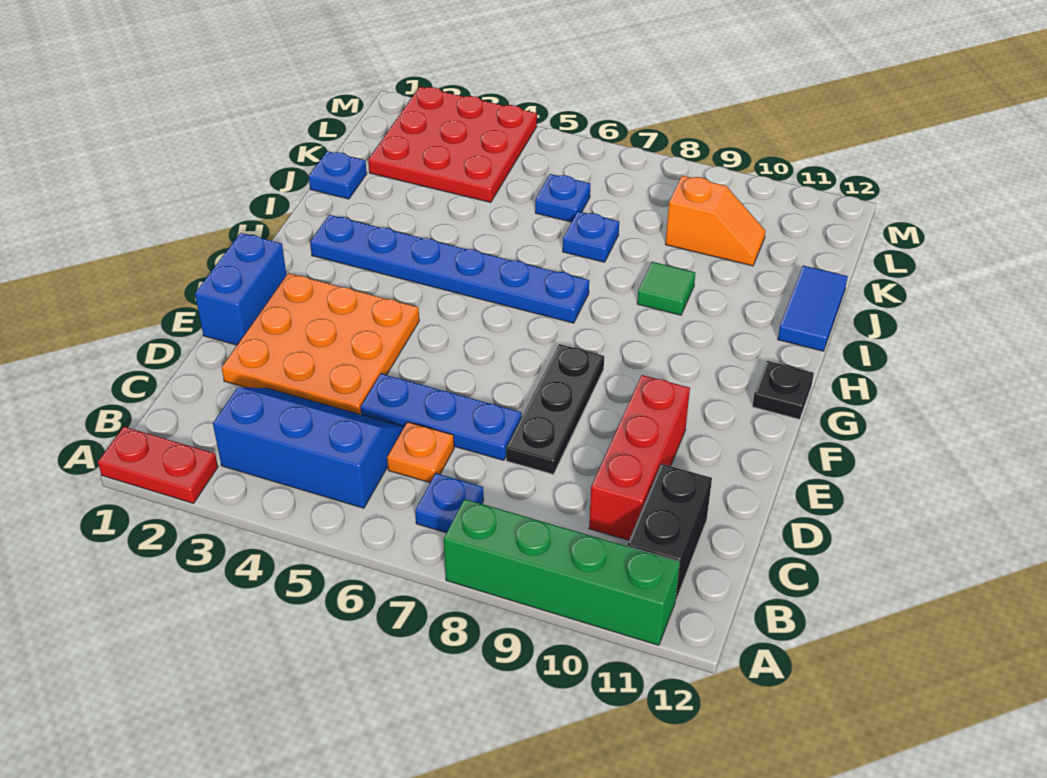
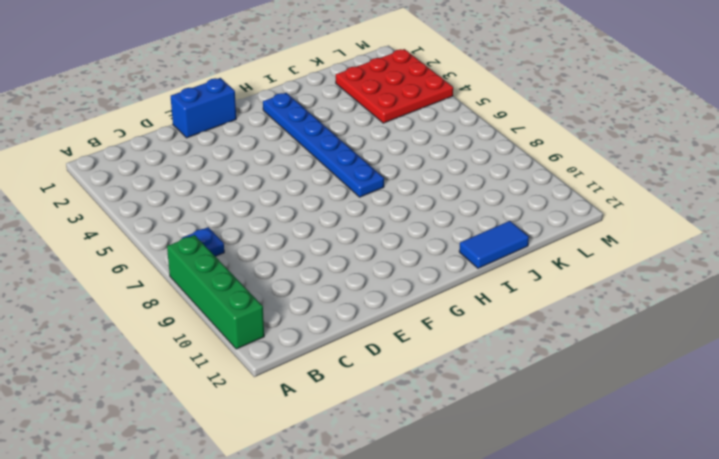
none -> red plate A1:A2 level 1
none -> blue slope B3:C5 level 1 top B
none -> black brick B11:C11 level 1

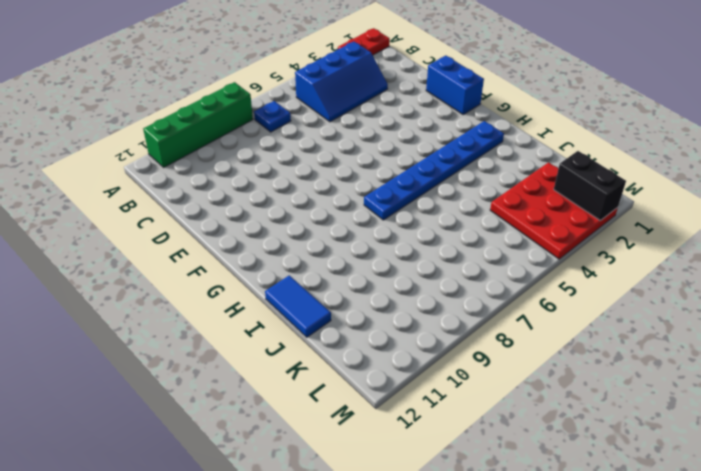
black brick L2:M2 level 2 -> black brick B11:C11 level 1
none -> orange plate C6 level 1
none -> red brick C10:E10 level 1
none -> orange plate D2:F4 level 1

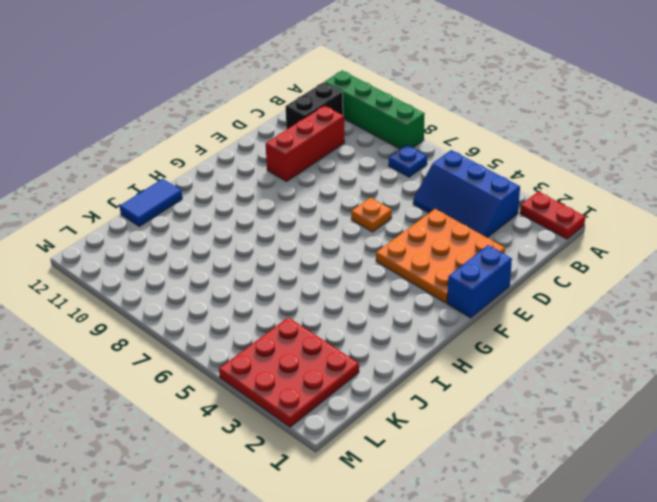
orange plate E6 level 1 -> orange plate C6 level 1
none -> blue plate D5:D7 level 1
none -> black plate D8:F8 level 1
none -> black plate G12 level 1

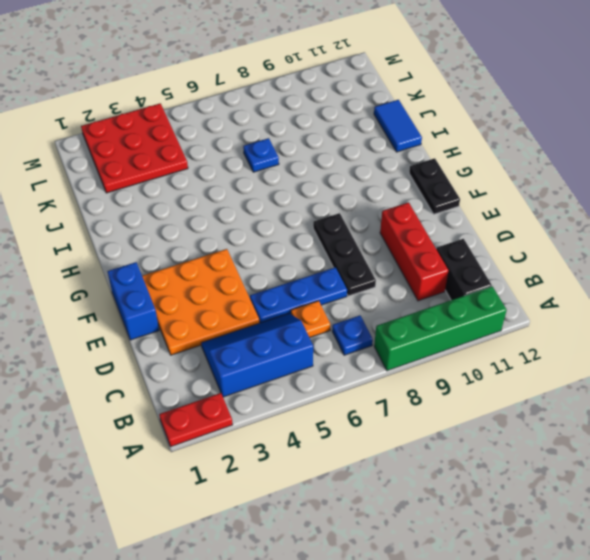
black plate F12:G12 level 1 -> black plate G12 level 1
none -> blue plate H2:H7 level 1
none -> green tile I9 level 1
none -> blue plate J1 level 1

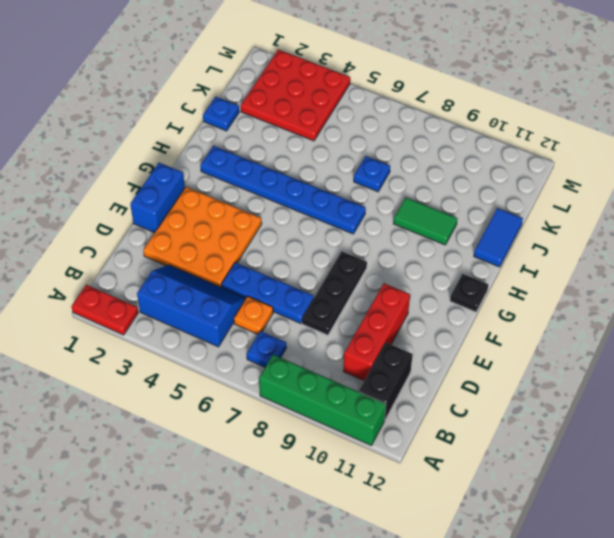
green tile I9:I10 level 1 -> green tile I9 level 1
none -> blue plate K6 level 1
none -> orange slope K9:K10 level 1 top 9

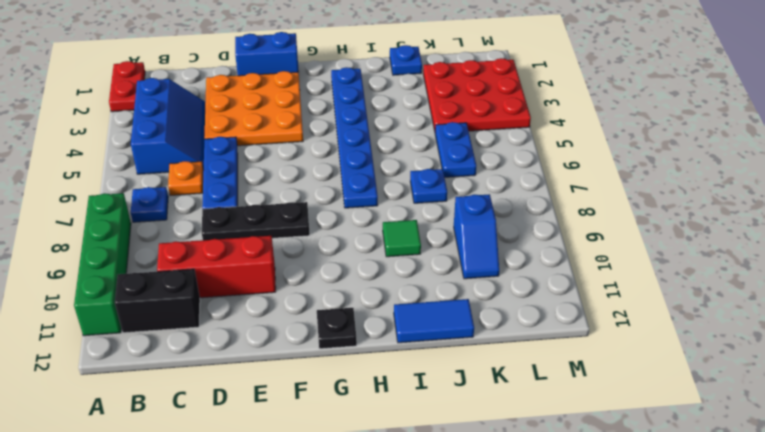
blue plate K5:K6 level 1 -> blue plate K6 level 1
blue slope K9:K10 level 1 top 9 -> orange slope K9:K10 level 1 top 9

